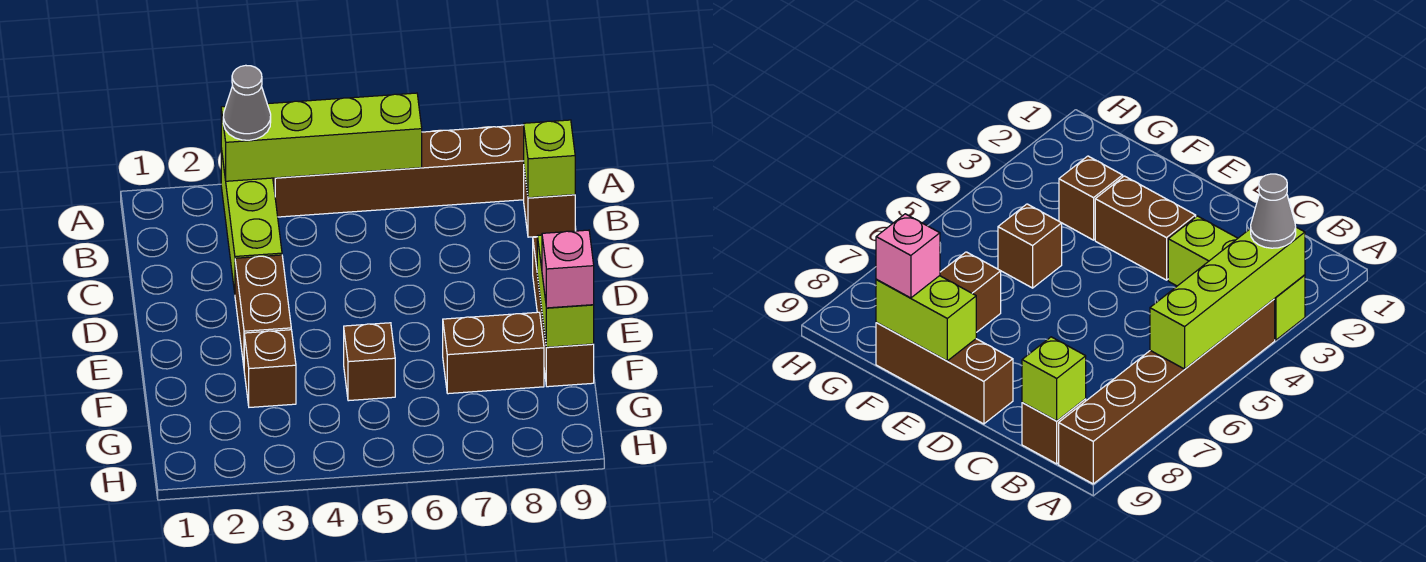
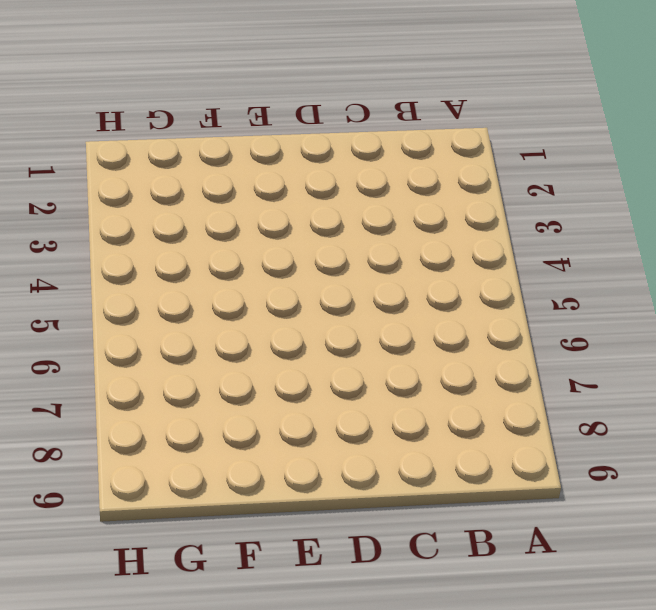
none -> lime brick A3:C3 level 1
none -> brown brick A4:A9 level 1
none -> brown brick B9 level 1

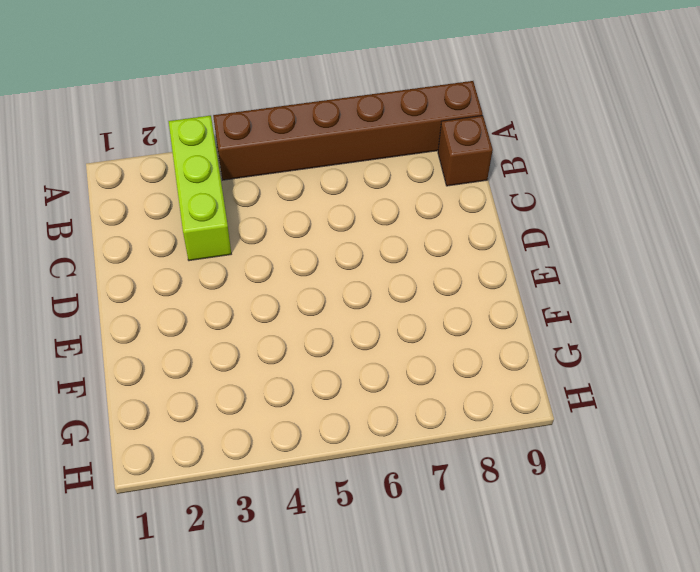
none -> brown brick D3:E3 level 1
none -> brown brick D9:F9 level 1
none -> brown brick F3 level 1

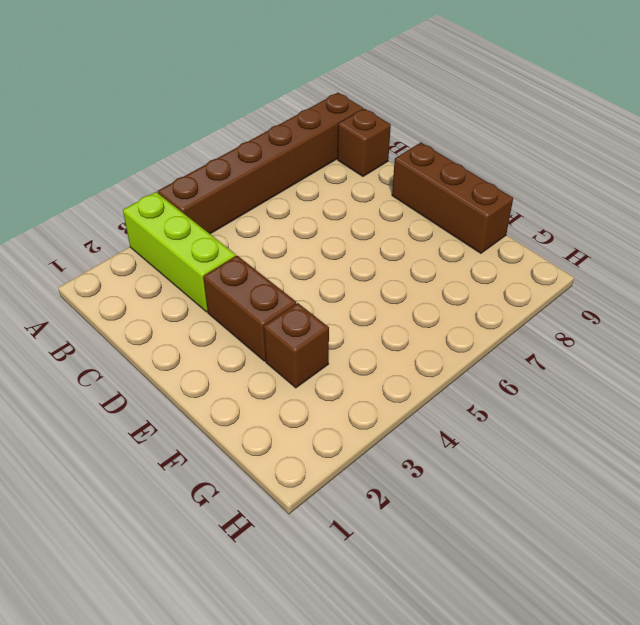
none -> brown brick F5 level 1
none -> brown brick F7:F8 level 1
none -> lime brick A3:A6 level 2

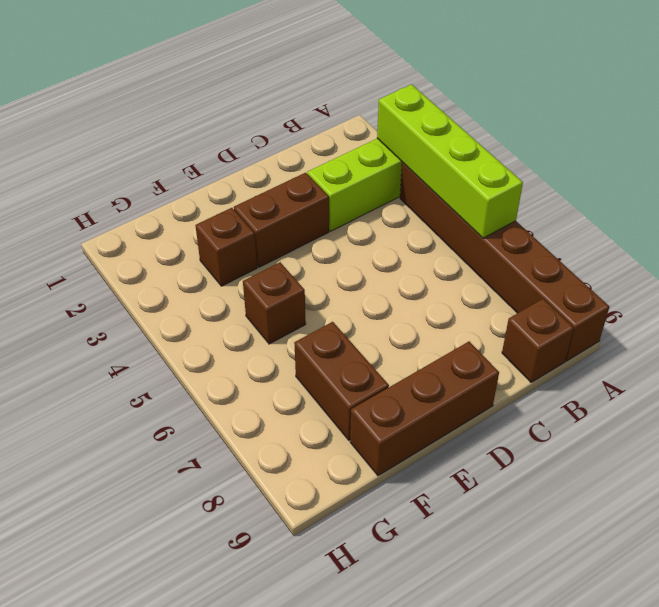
none -> lime brick B9 level 2
none -> lime brick E9:F9 level 2
none -> grey cone A3 level 3

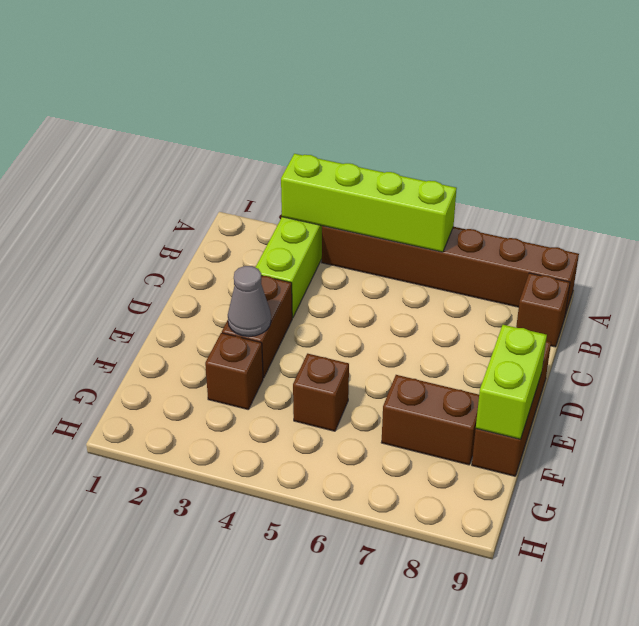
grey cone E3 level 2 -> grey cone A3 level 3
none -> lime brick B9 level 2
none -> pink brick F9 level 3

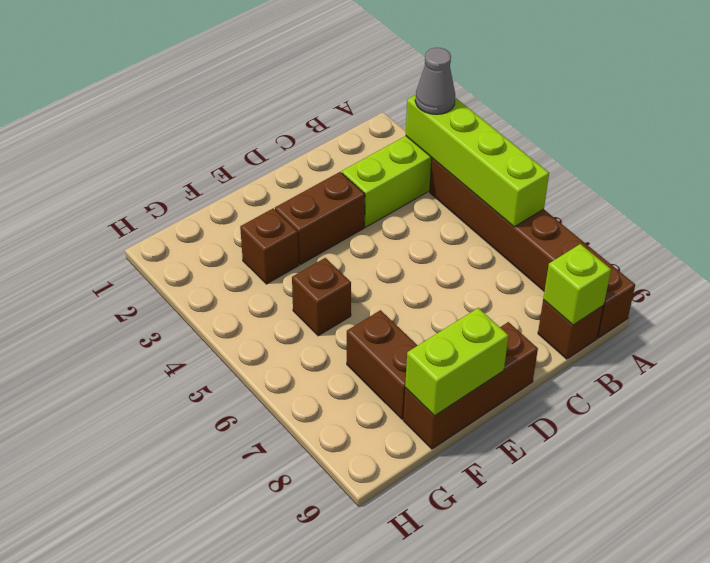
none -> pink brick F9 level 3

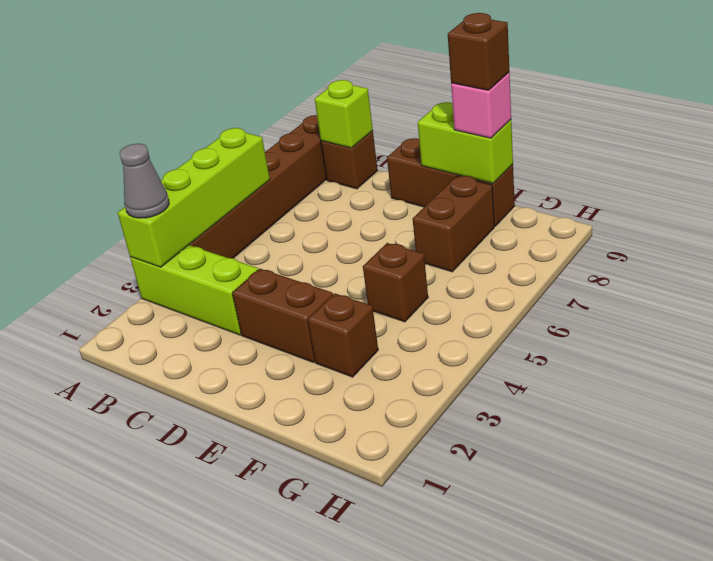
brown brick F9 level 4 -> none

